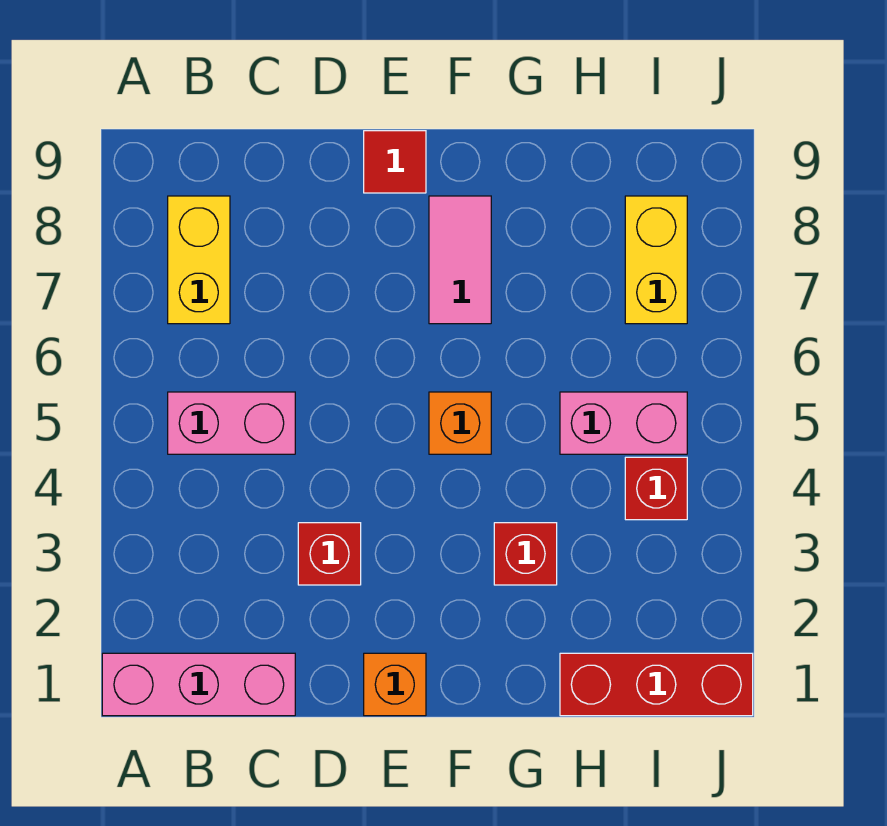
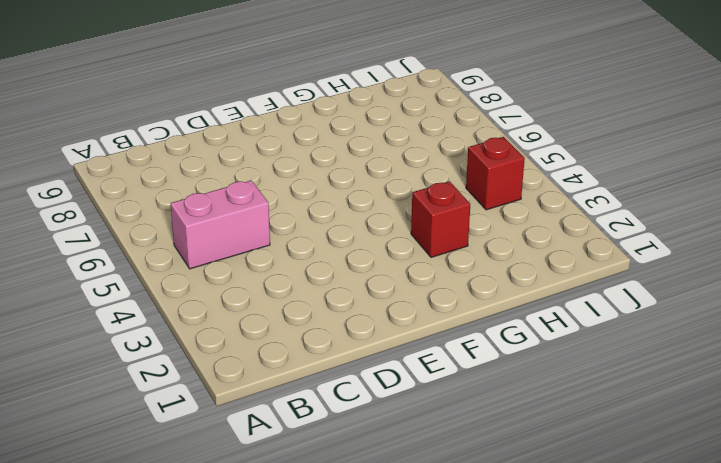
none -> pink brick A1:C1 level 1
none -> yellow brick B7:B8 level 1
none -> red brick D3 level 1

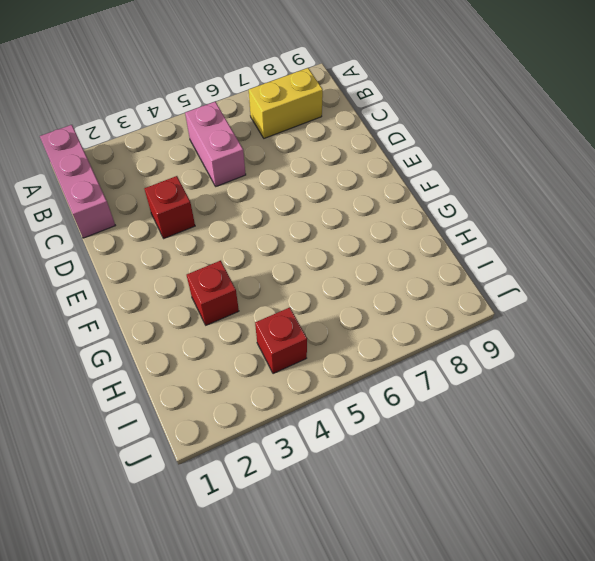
none -> orange brick E1 level 1
none -> red tile E9 level 1
none -> orange brick F5 level 1

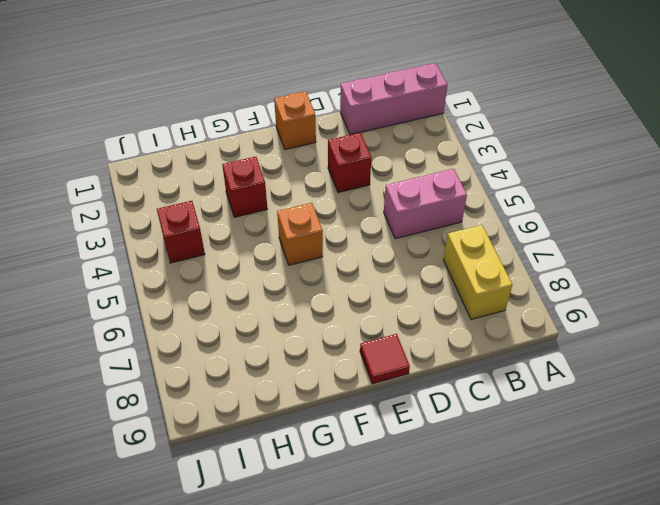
none -> pink tile F7:F8 level 1
none -> red brick H1:J1 level 1
none -> pink brick H5:I5 level 1

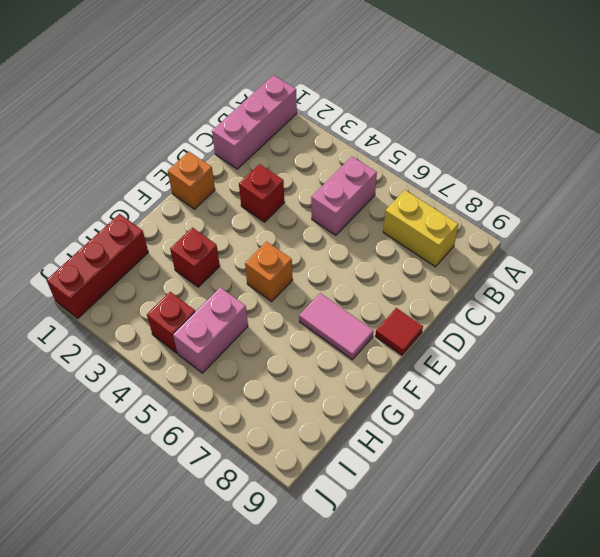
none -> yellow brick I7:I8 level 1

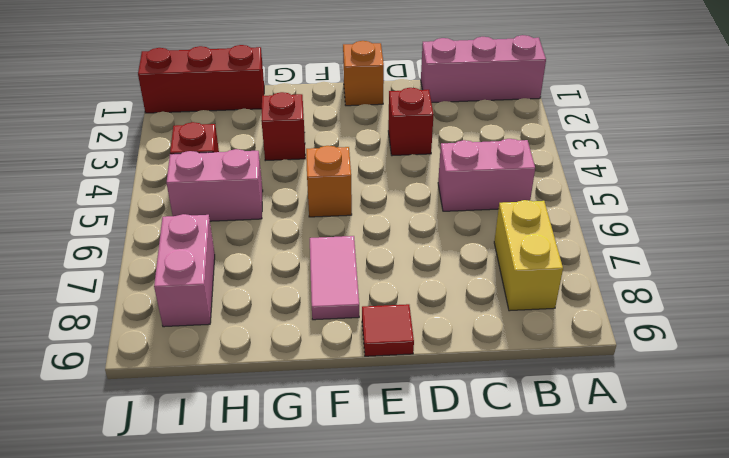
pink brick I7:I8 level 1 -> yellow brick I7:I8 level 1

